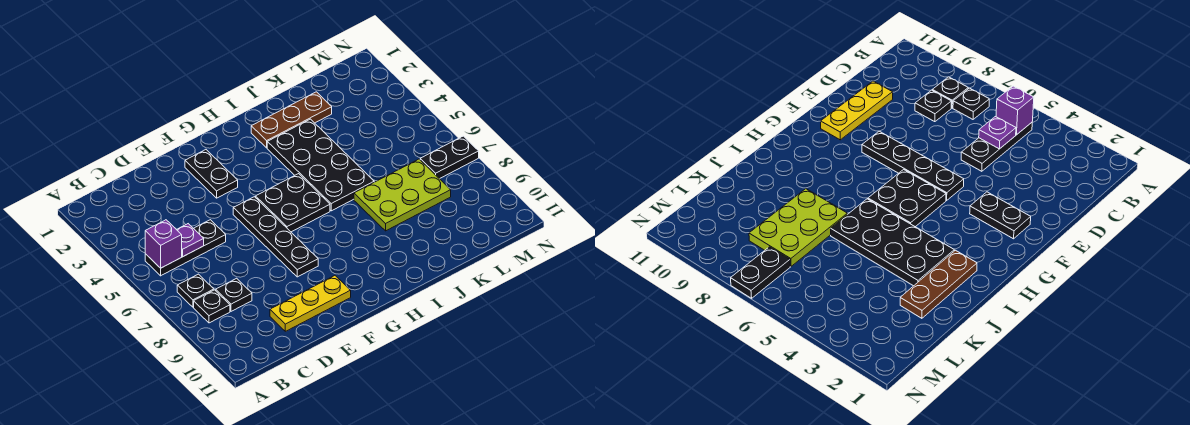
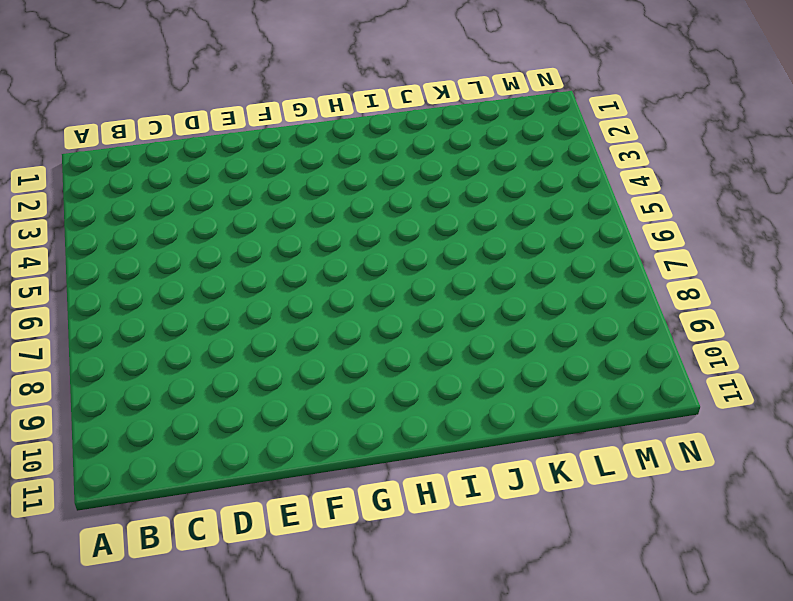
none -> black plate B5:D5 level 1
none -> black plate B7 level 1
none -> black plate B8 level 1

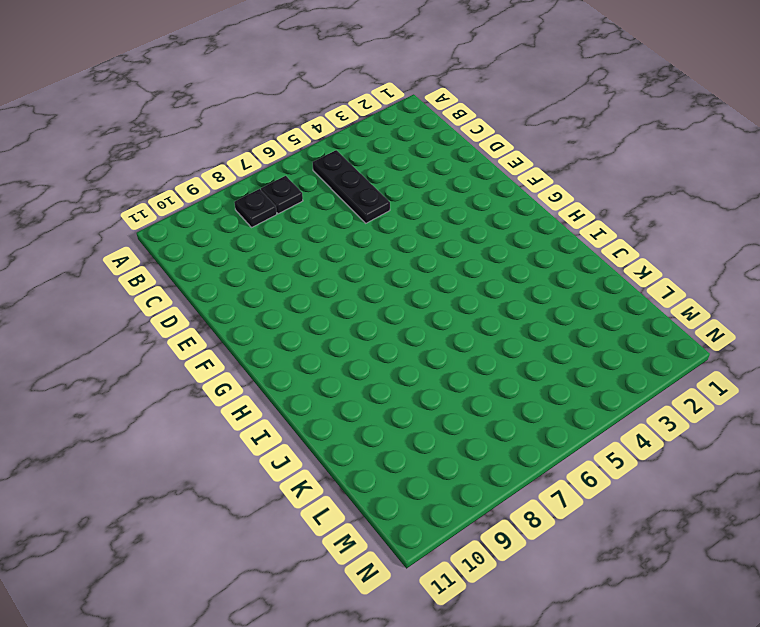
none -> black plate C8 level 1
none -> yellow plate D10:F10 level 1
none -> black plate F2:F3 level 1

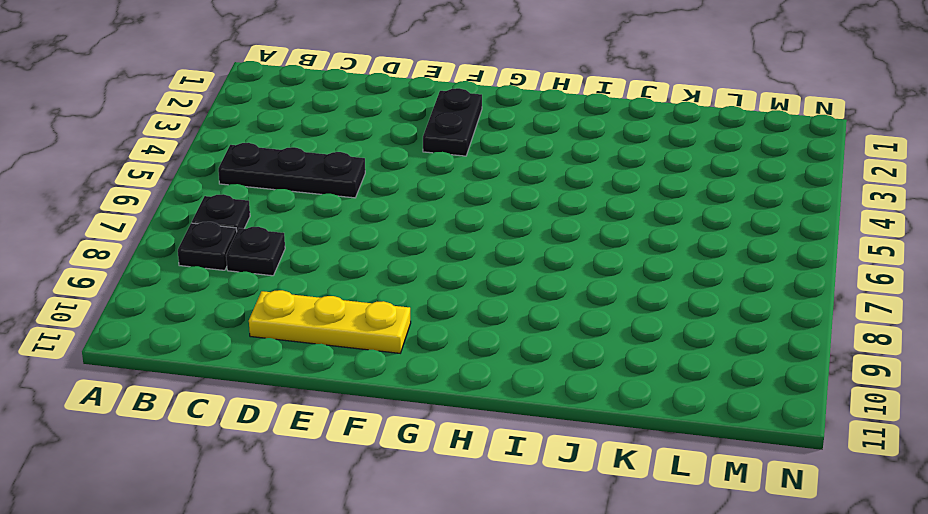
none -> black plate F5:F8 level 1
none -> black plate G5:H6 level 1
none -> brown plate I2:K2 level 1

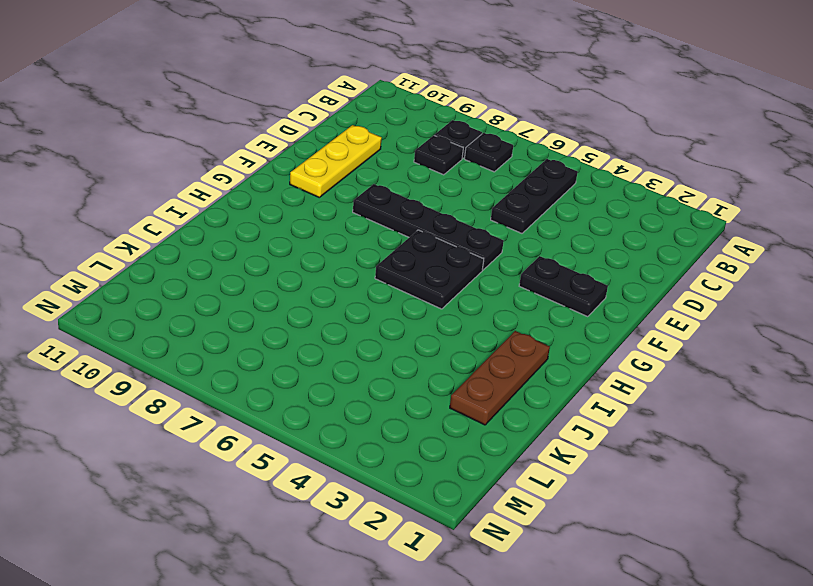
none -> black plate I3:J6 level 1
none -> lime plate J7:L8 level 1
none -> black plate M7:N7 level 1

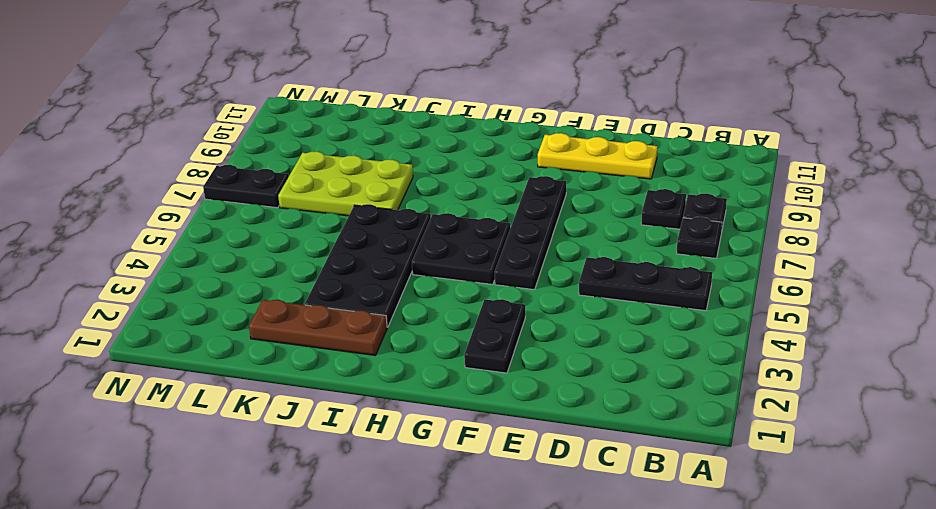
none -> purple brick B5 level 2
none -> purple plate C5 level 2

